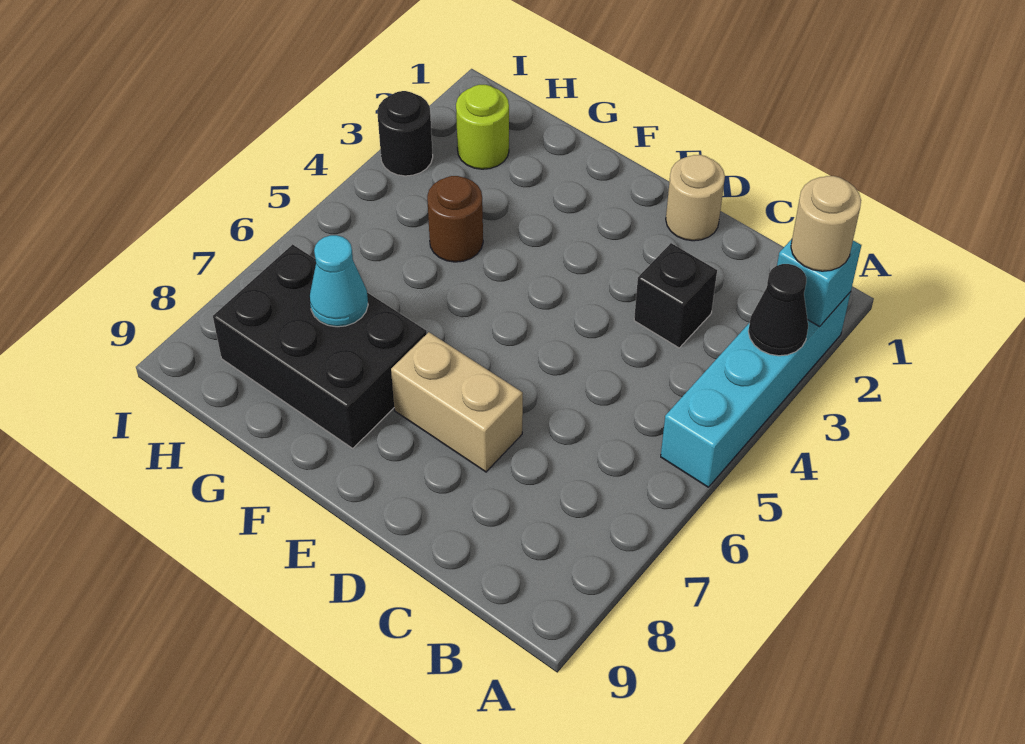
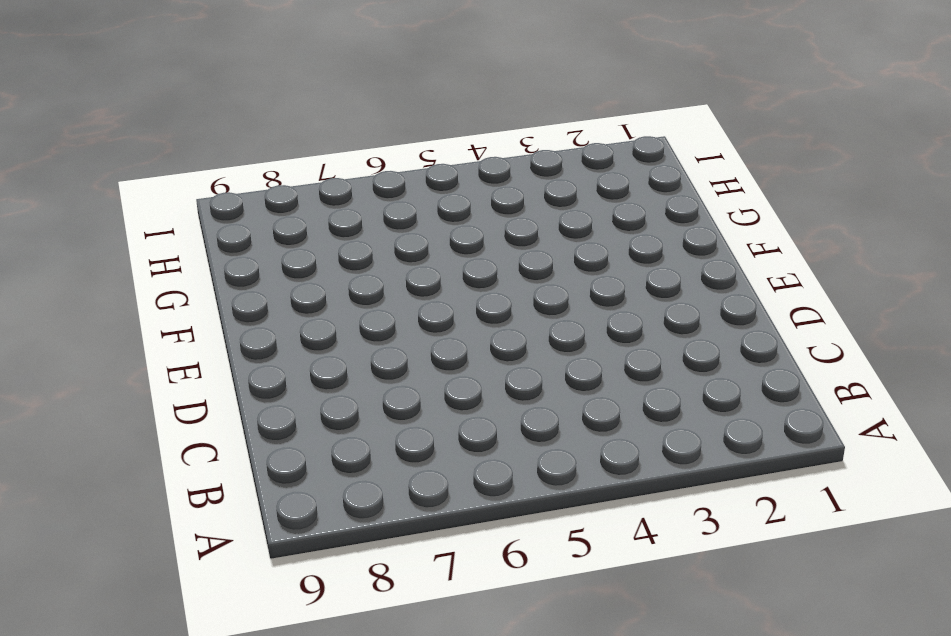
none -> cyan brick A2:A5 level 1
none -> black brick C3 level 1
none -> tan round brick D1 level 1

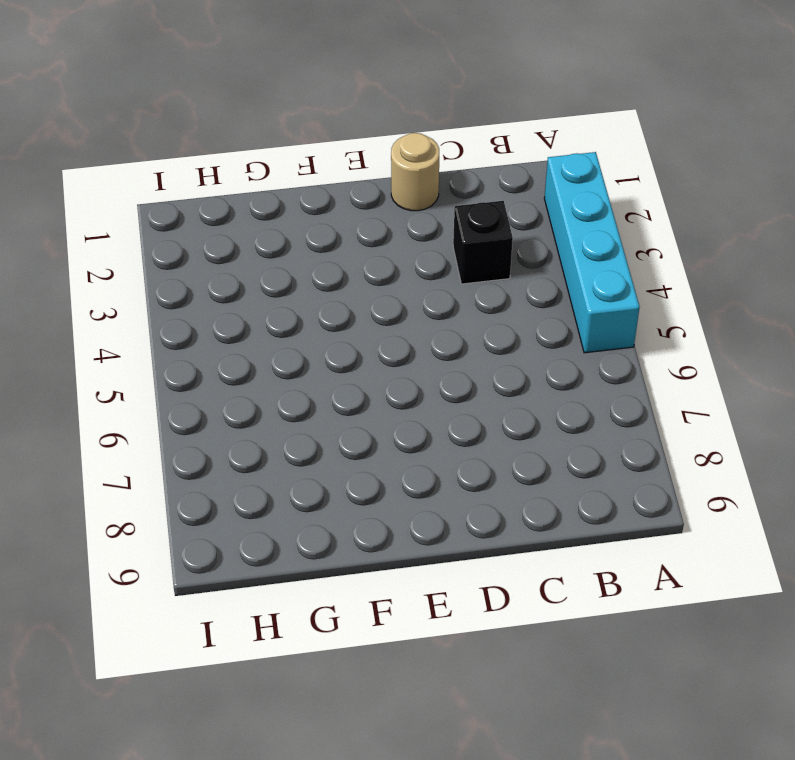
none -> tan brick D7:E7 level 1
none -> black brick F7:H8 level 1
none -> brown round brick G4 level 1

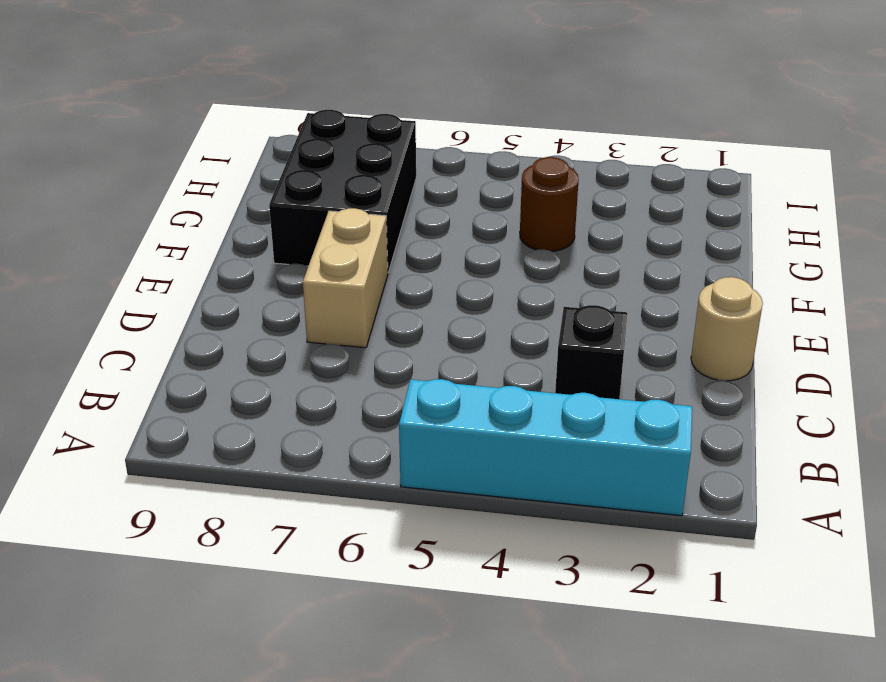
none -> lime round brick H2 level 1
none -> black round brick I3 level 1
none -> cyan brick A2 level 2

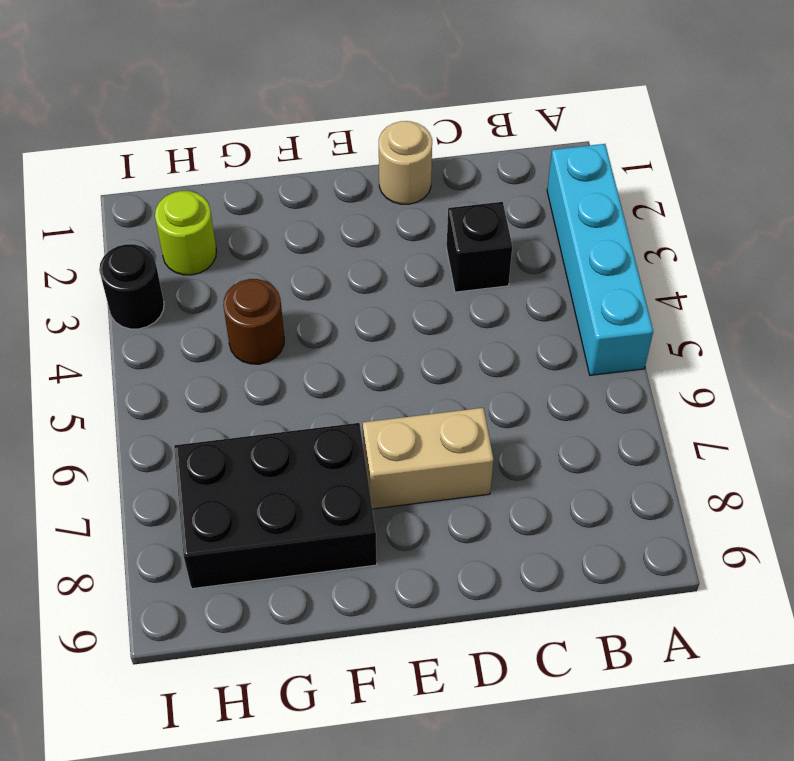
none -> cyan brick A2 level 2
none -> black cone A3 level 2
none -> cyan cone G7 level 2

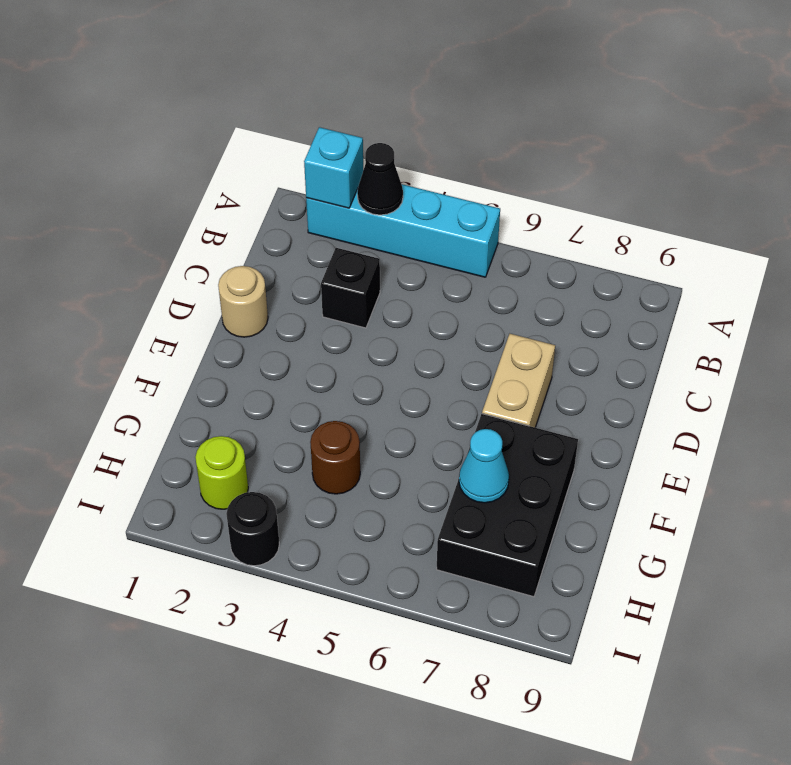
none -> tan round brick A2 level 3

